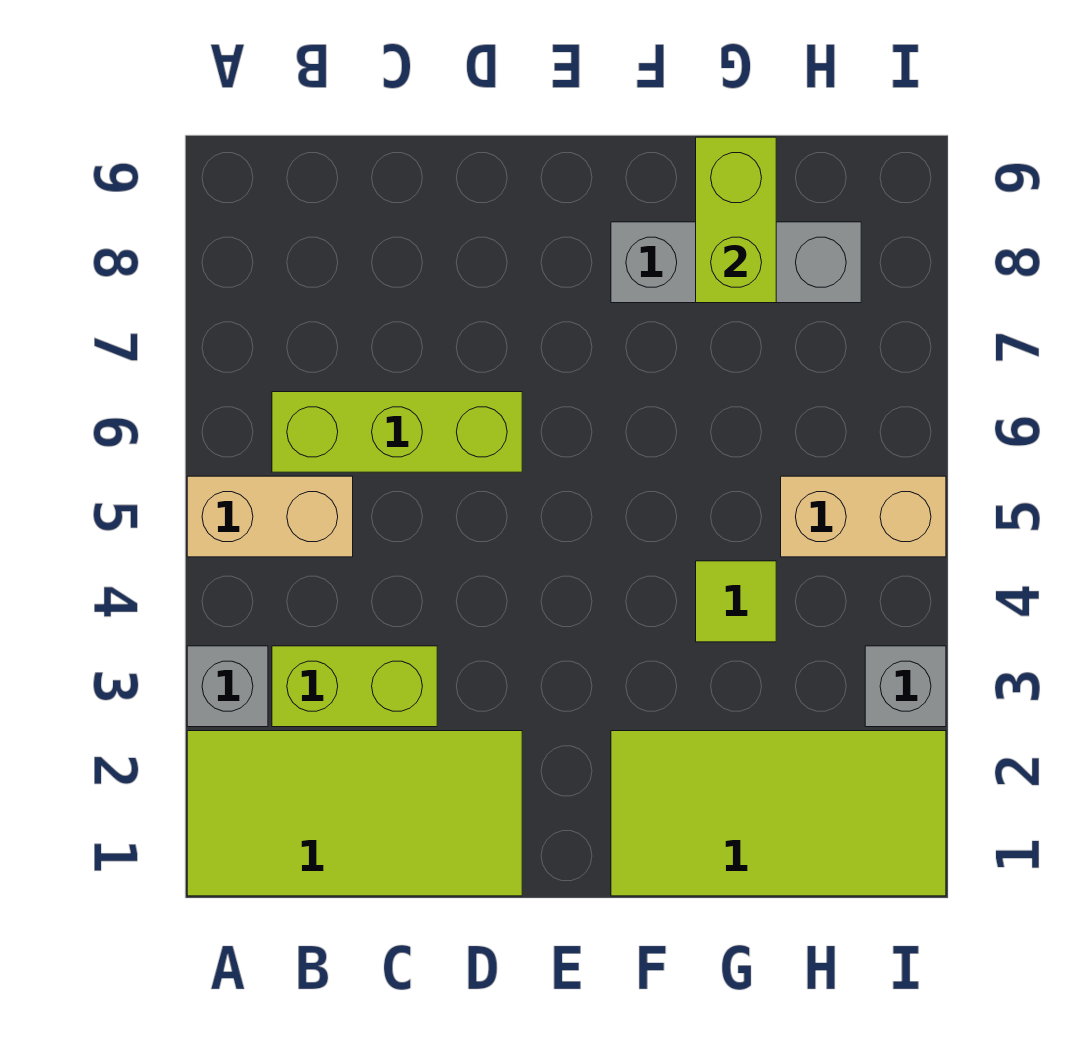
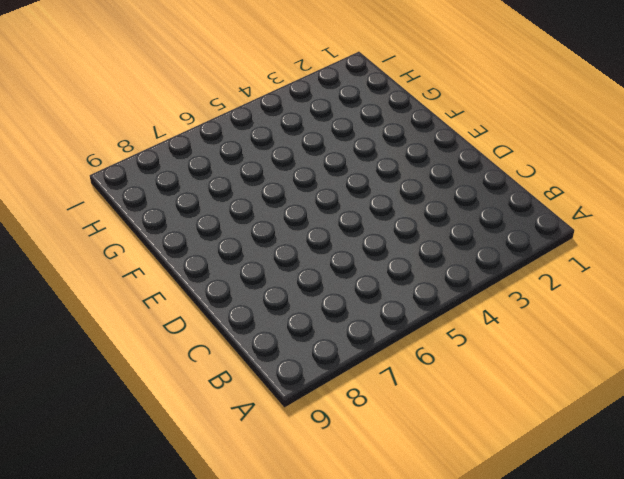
none -> lime tile A1:D2 level 1
none -> grey brick A3 level 1

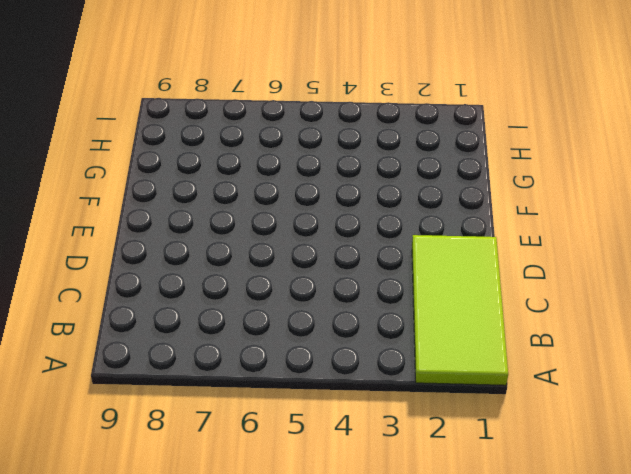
none -> grey brick A3 level 1
none -> tan brick A5:B5 level 1

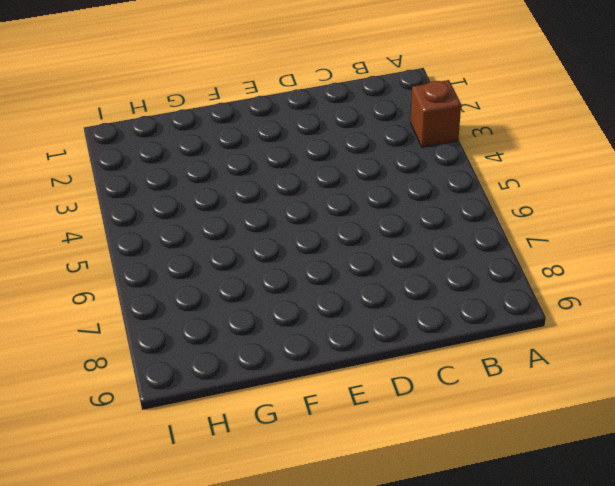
brown brick A3 level 1 -> grey brick A3 level 1
none -> lime tile A1:D2 level 1
none -> tan brick A5:B5 level 1

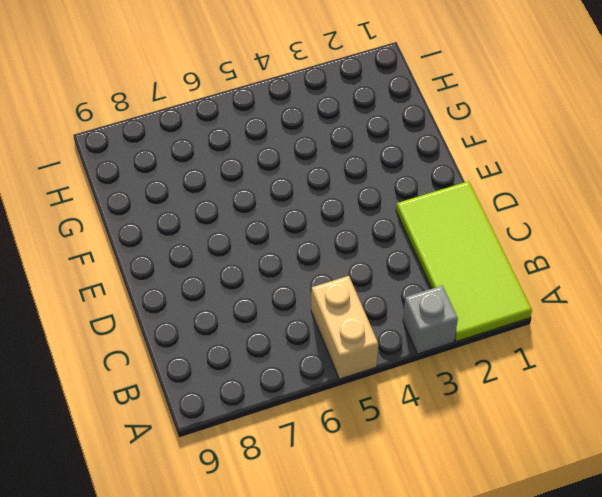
none -> lime brick B3:C3 level 1
none -> lime brick B6:D6 level 1

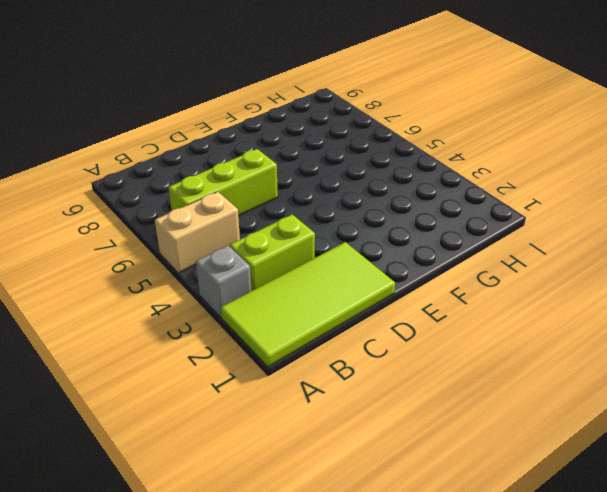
none -> lime tile F1:I2 level 1
none -> grey brick F8:H8 level 1

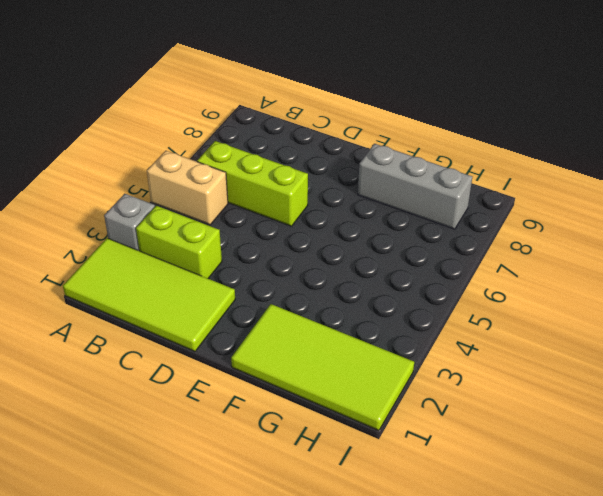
none -> lime tile G4 level 1
none -> tan brick H5:I5 level 1

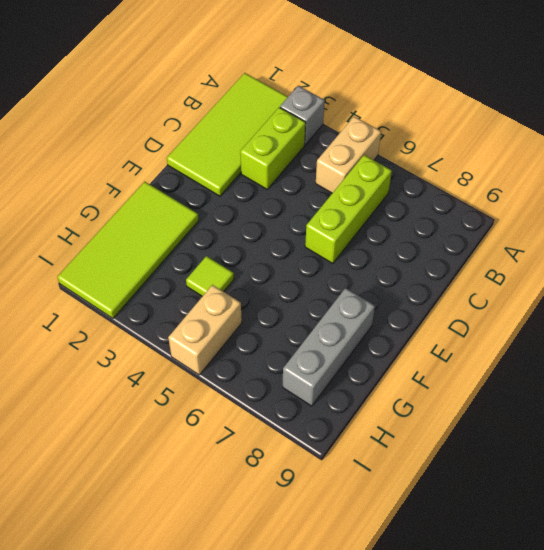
none -> grey brick I3 level 1
none -> lime brick G8:G9 level 2

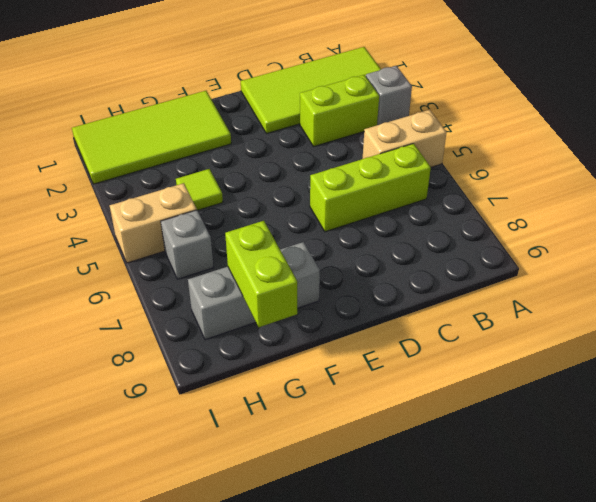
grey brick H6 level 1 -> grey brick I3 level 1

